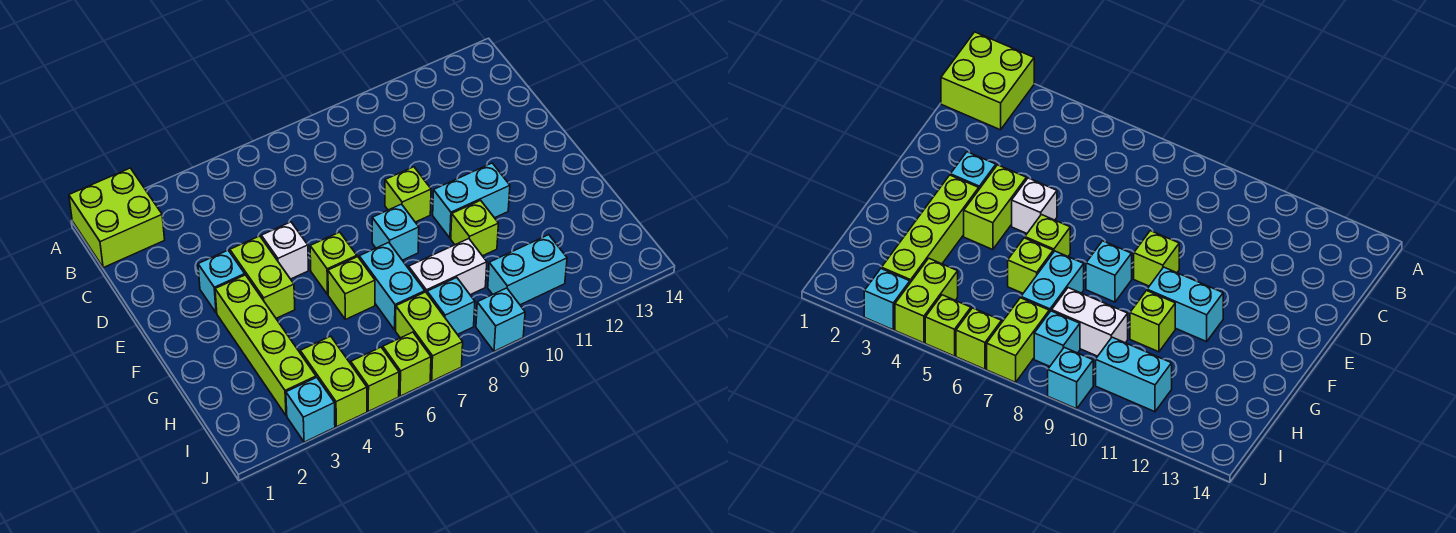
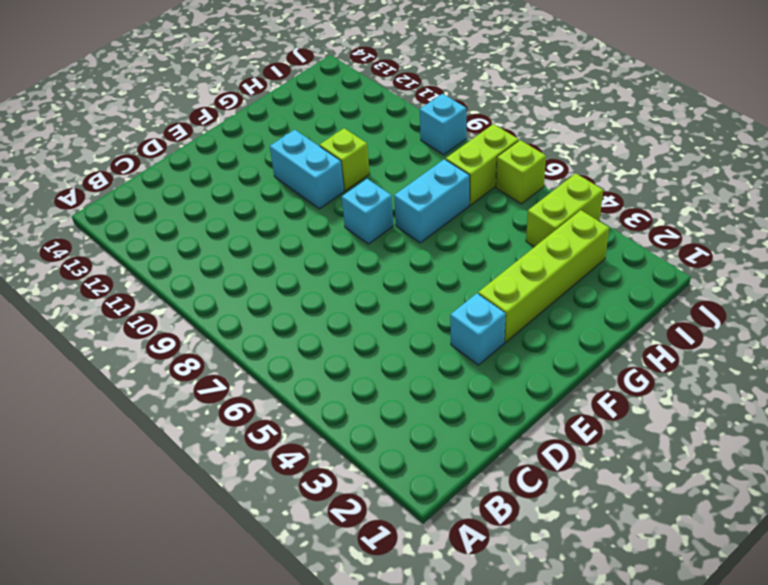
none -> lime brick A1:B2 level 1
none -> lime brick E4:F4 level 1
none -> white brick E5 level 1

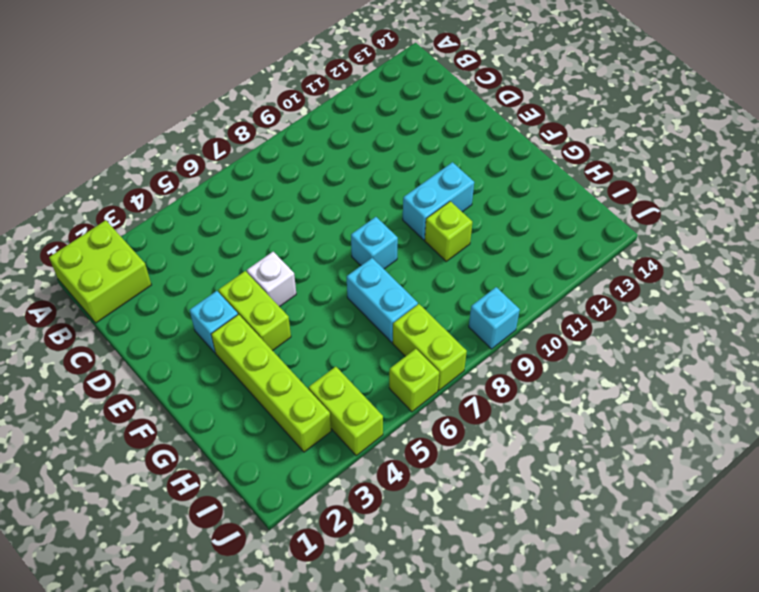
none -> lime brick E9 level 1
none -> lime brick F6 level 1
none -> lime brick G6 level 1

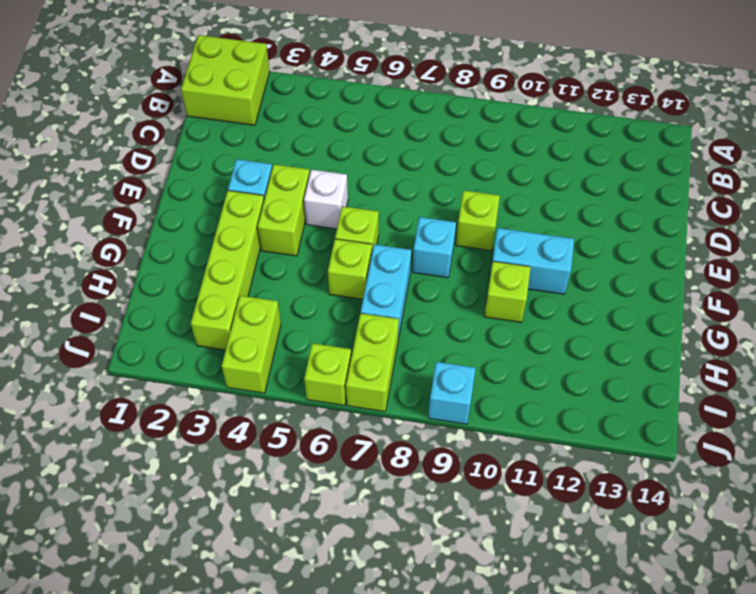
none -> white brick H8:H9 level 1
none -> cyan brick I8 level 1
none -> cyan brick I10:I11 level 1

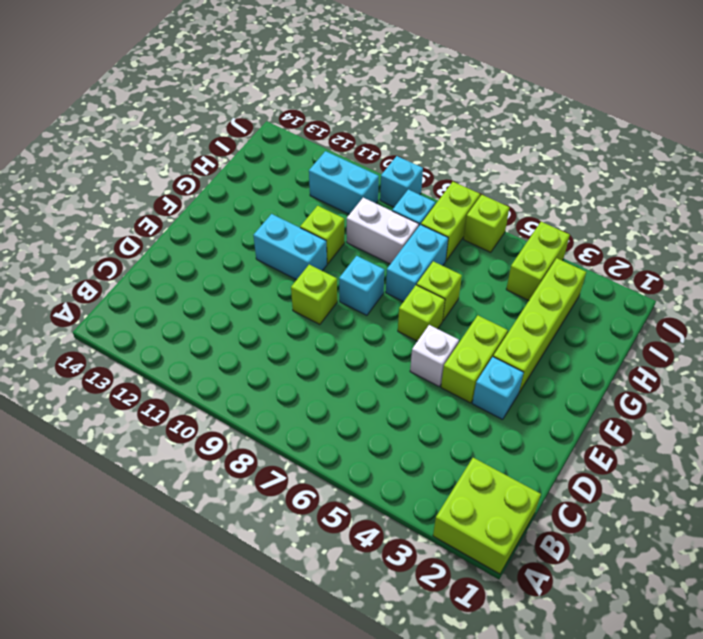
none -> cyan brick J3 level 1
none -> lime brick J5 level 1

